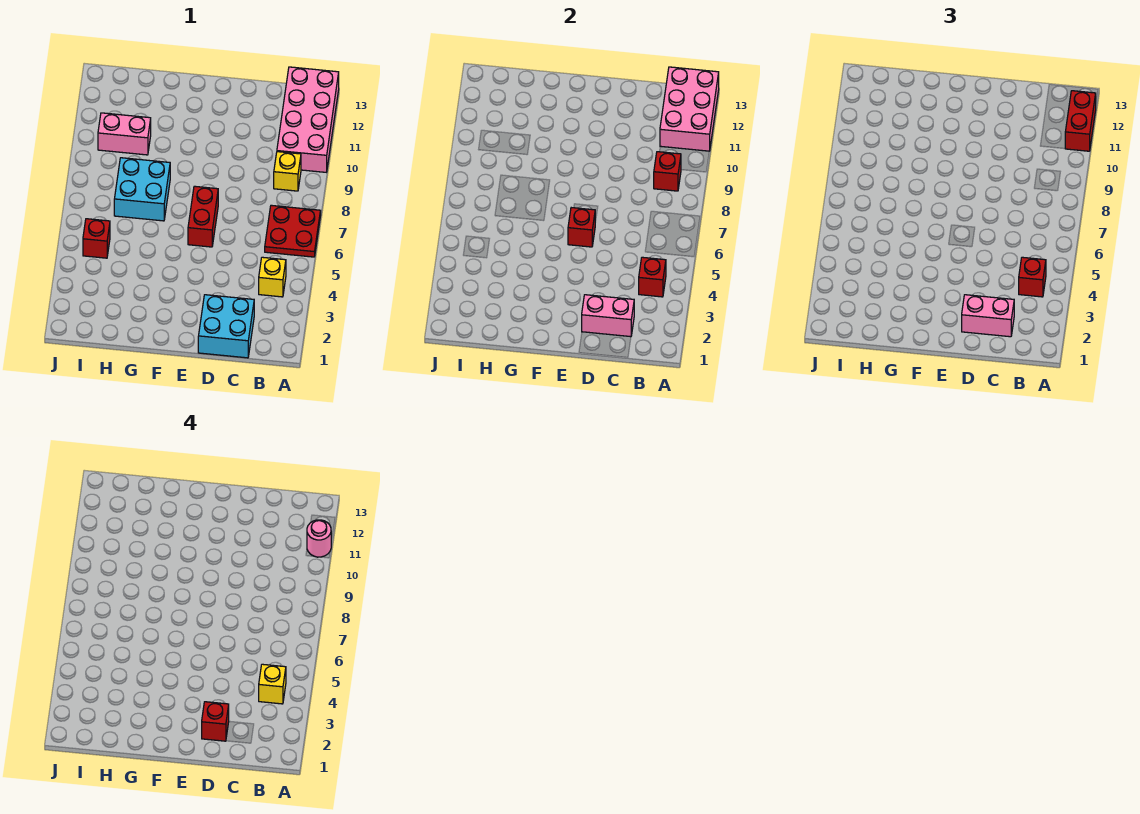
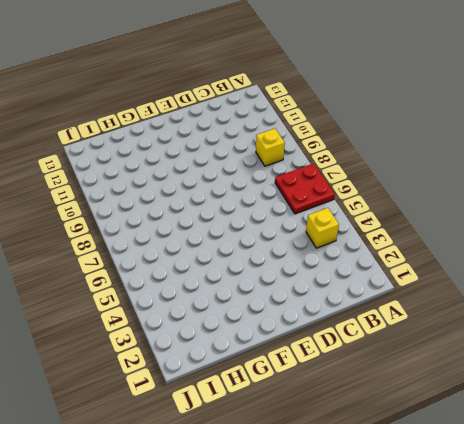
none -> pink brick A10:B13 level 1
none -> cyan brick C1:D2 level 1
none -> red brick E6:E7 level 1

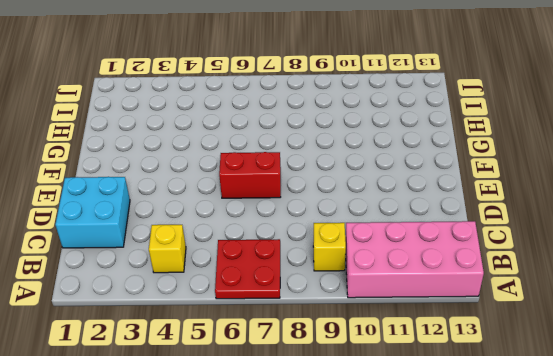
none -> cyan brick G7:H8 level 1
none -> pink brick H10:I10 level 1
none -> red brick I5 level 1

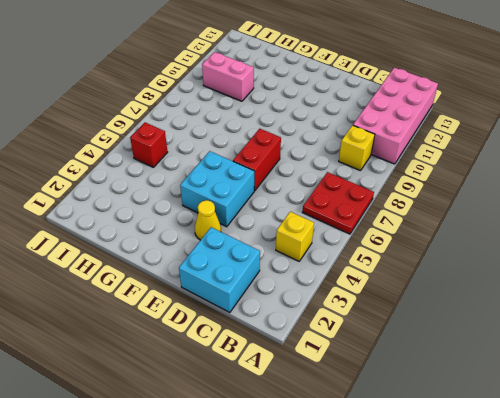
yellow cone E3 level 1 -> none
cyan brick E4:F5 level 1 -> cyan brick G7:H8 level 1
none -> pink brick A11:B13 level 2
none -> red brick B4 level 2
none -> red brick B9 level 2

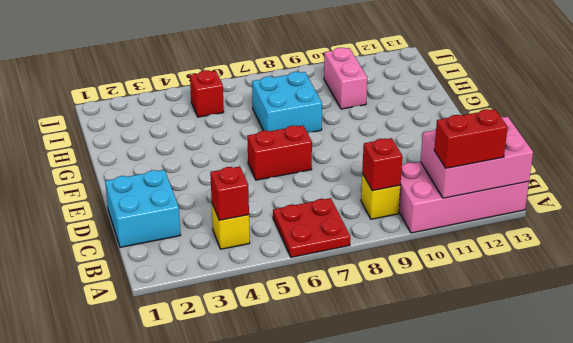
none -> pink brick C2:D2 level 2
none -> red brick E6 level 2
none -> red brick B4 level 3

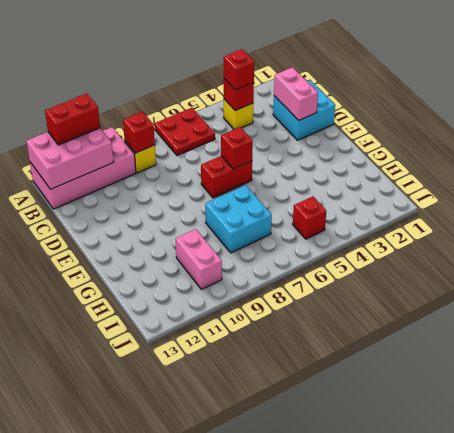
none -> pink brick C2:D2 level 3
none -> pink round brick A11 level 4
none -> yellow brick B4 level 4

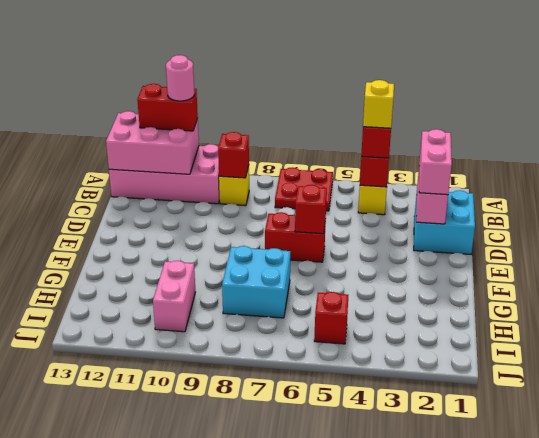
none -> red brick D2 level 4

